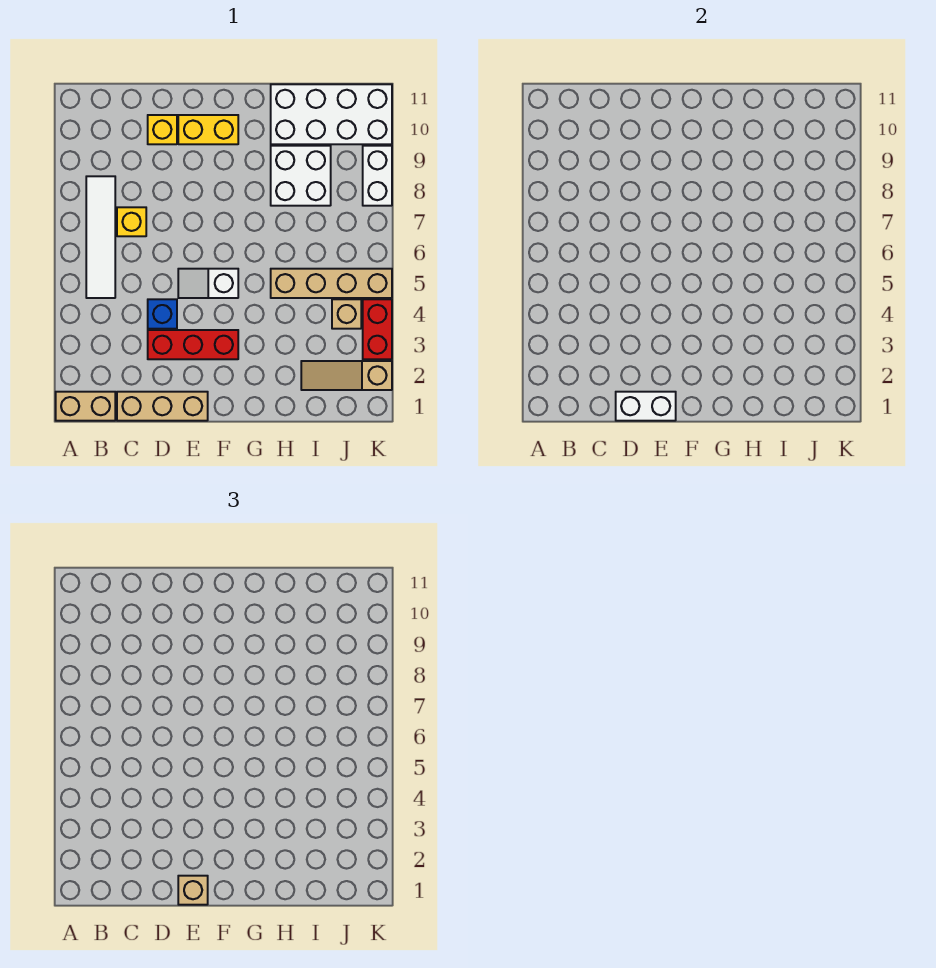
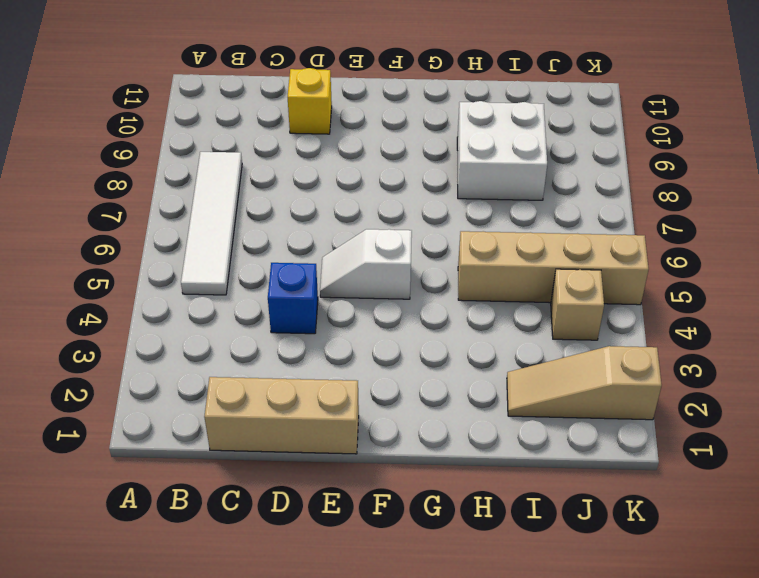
none -> tan brick A1:B1 level 1
none -> yellow brick C7 level 1
none -> red brick D3:F3 level 1

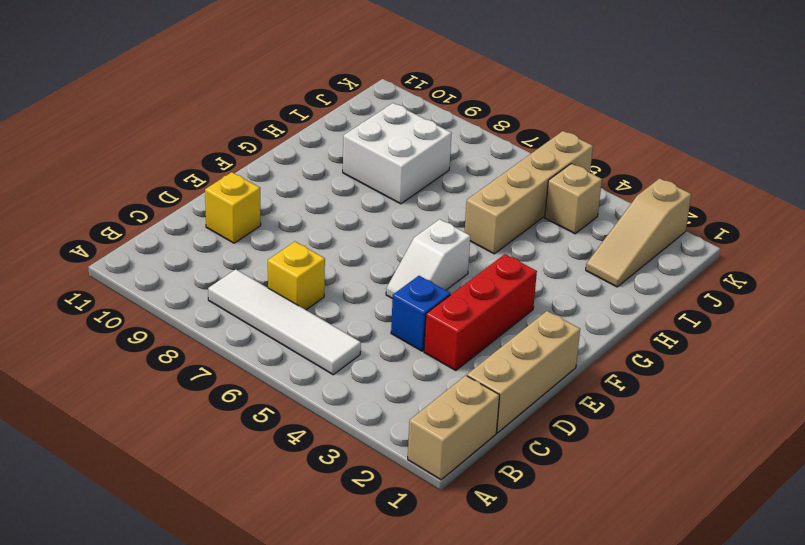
none -> yellow brick E10:F10 level 1
none -> white brick H10:K11 level 1
none -> red brick K3:K4 level 1

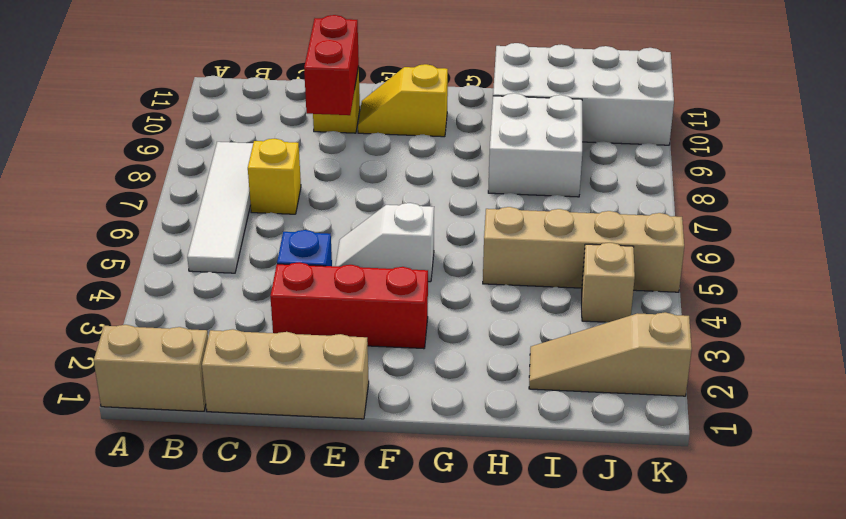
red brick D9:D10 level 2 -> red brick K3:K4 level 1
yellow slope E10:F10 level 1 top F -> yellow brick E10:F10 level 1
none -> white brick K8:K9 level 1
none -> white brick D1:E1 level 2
none -> tan brick E1 level 3

